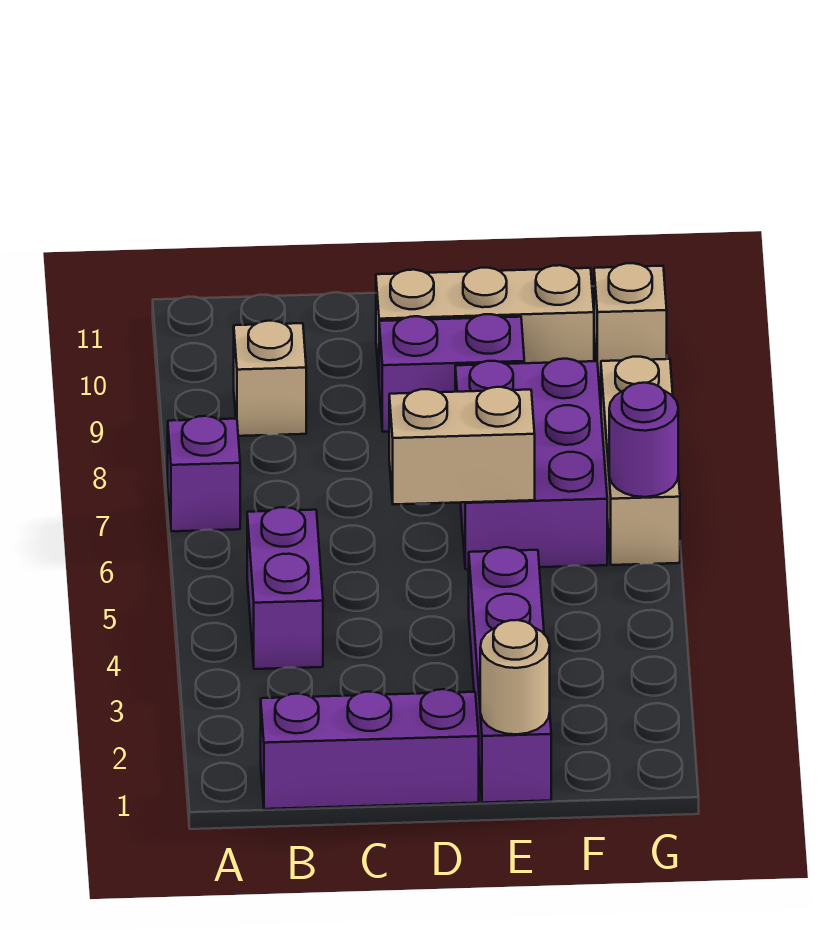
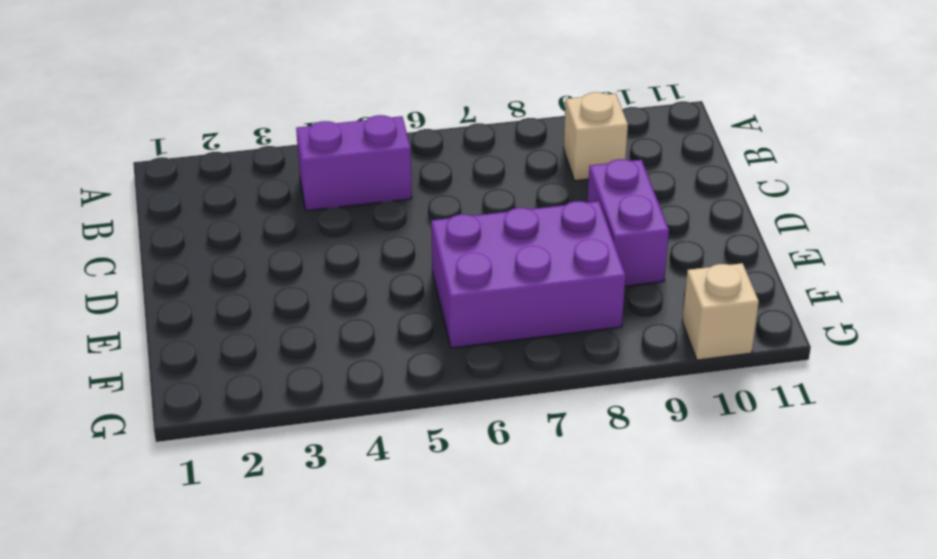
none -> purple brick A7 level 1
none -> purple brick B1:D1 level 1
none -> tan brick D10:F10 level 1

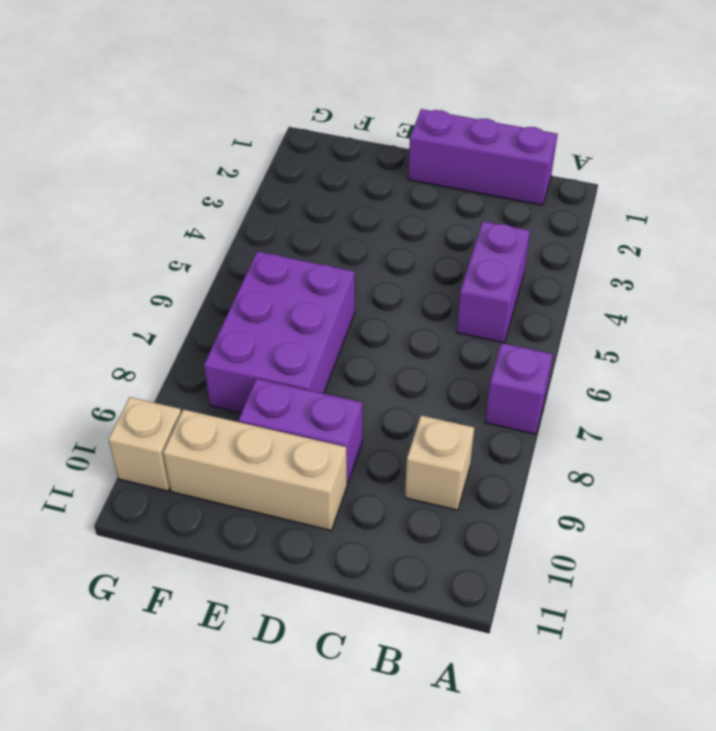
none -> purple brick E1:E4 level 1
none -> tan brick G6:G8 level 1
none -> tan brick D6:E6 level 2

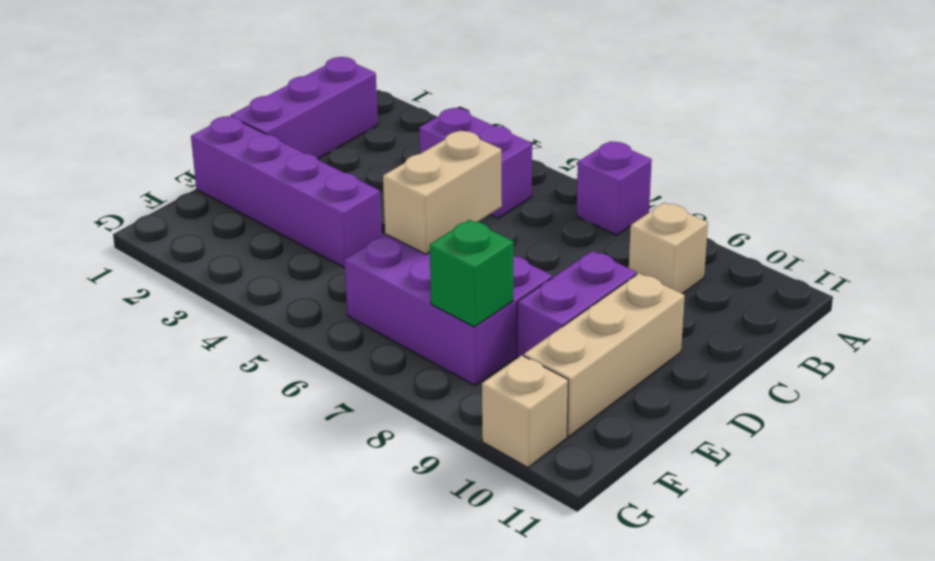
green brick F8 level 2 -> none
none -> tan brick G6:G8 level 1
none -> tan round brick E1 level 2
none -> purple round brick G6 level 2

